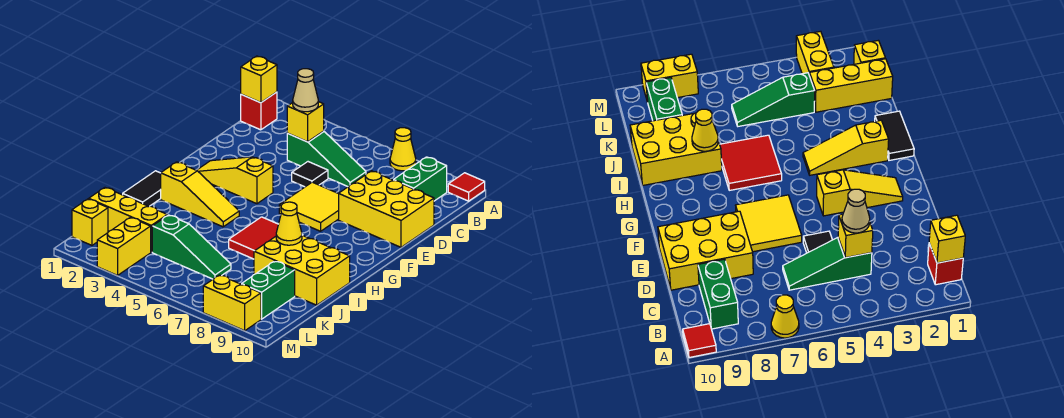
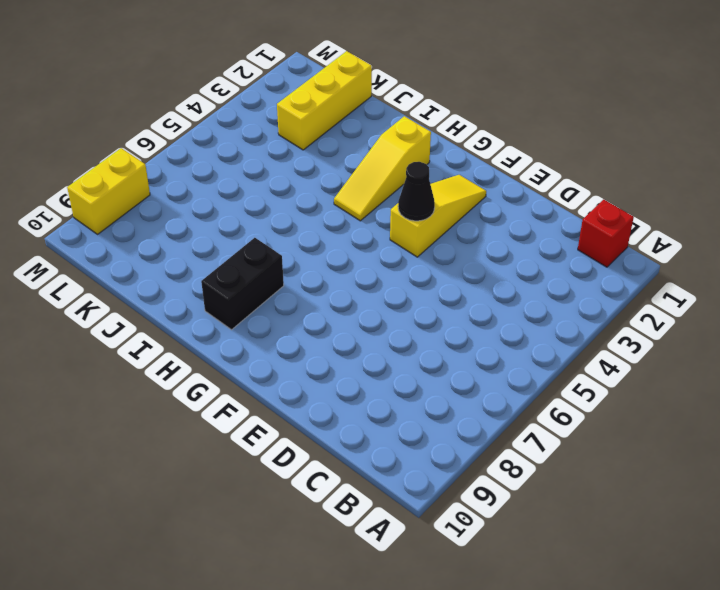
black cone F4 level 2 -> none
black brick H8:H9 level 1 -> none
none -> yellow cone A7 level 1
none -> red tile A10 level 1
none -> green brick B9:C9 level 1

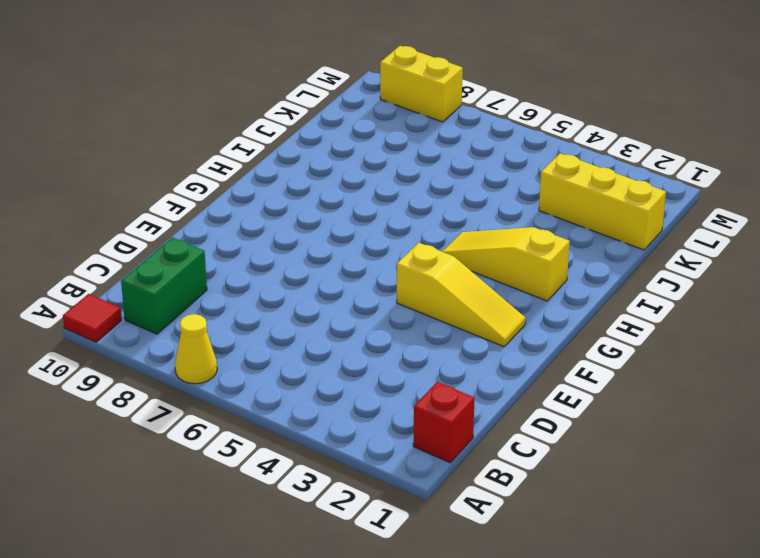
none -> green slope C4:C6 level 1 top 4
none -> black tile D5 level 1
none -> yellow brick D8:E10 level 1

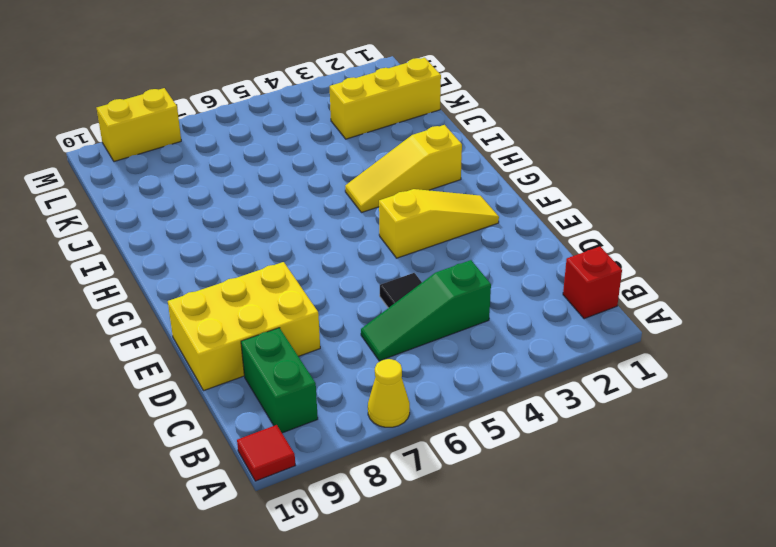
none -> yellow tile E6:F7 level 1
none -> black tile H1:I1 level 1
none -> red tile H6:I7 level 1

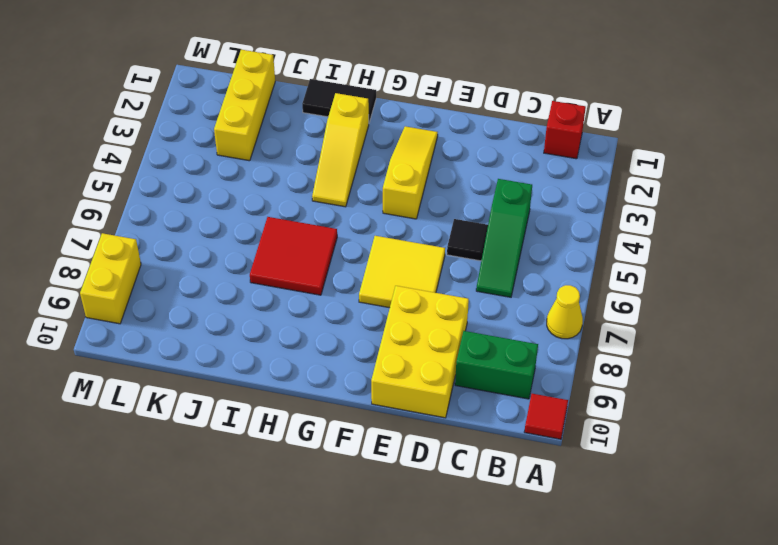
none -> yellow brick I8:J10 level 1
none -> green slope K4:K6 level 1 top 4
none -> green brick K9:L9 level 1

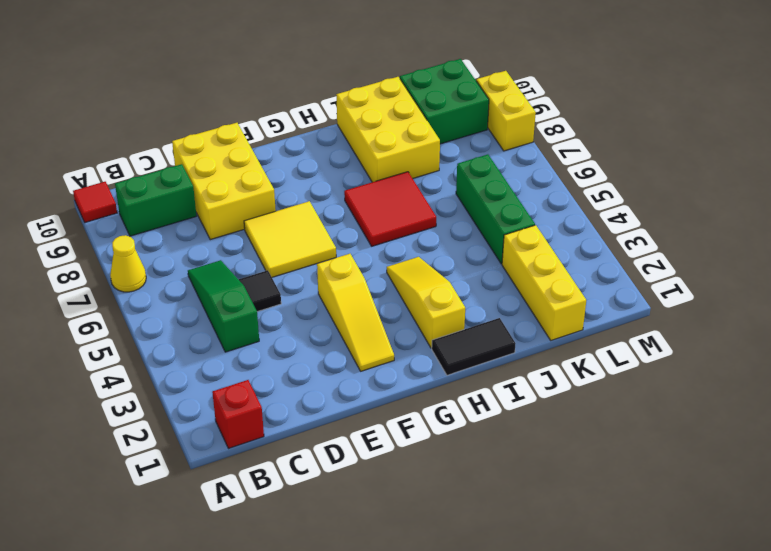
green brick K4:K6 level 1 -> green slope K4:K6 level 1 top 4
green brick K9:L10 level 1 -> green brick K9:L9 level 1
none -> yellow brick L1 level 1
none -> yellow brick L3:M3 level 1
none -> yellow brick B1 level 2

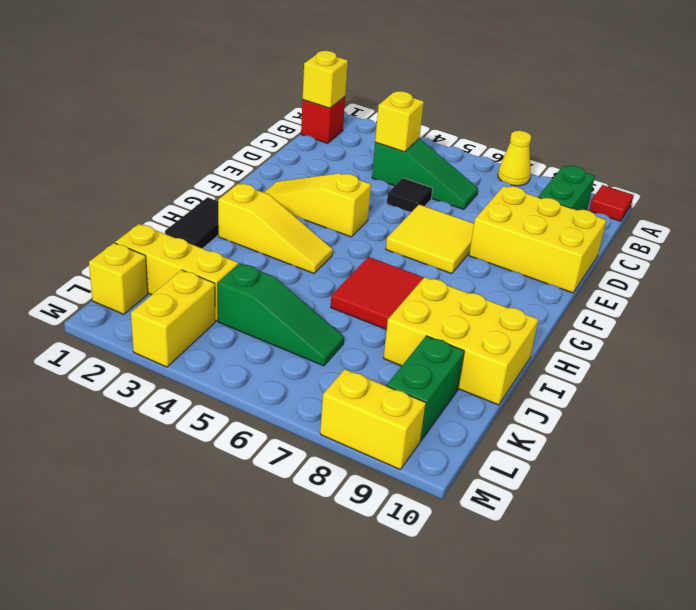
none -> yellow cone I8 level 2
none -> tan cone C4 level 3

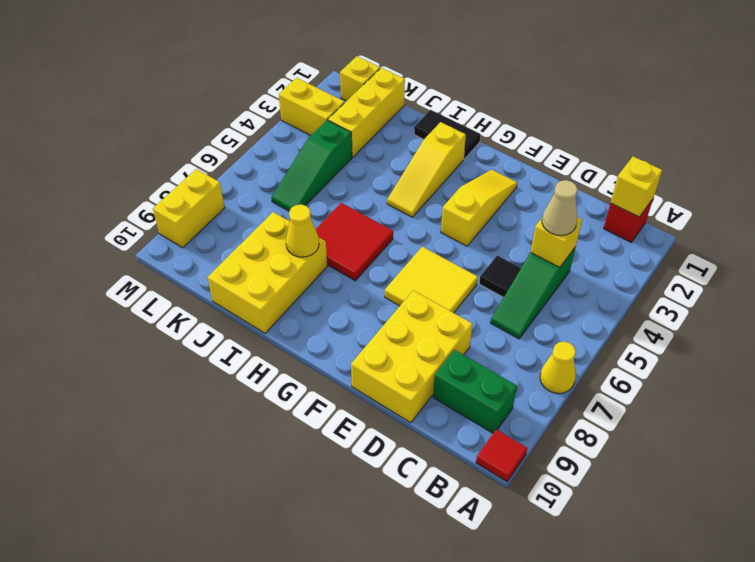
none -> green brick K9:L9 level 1

